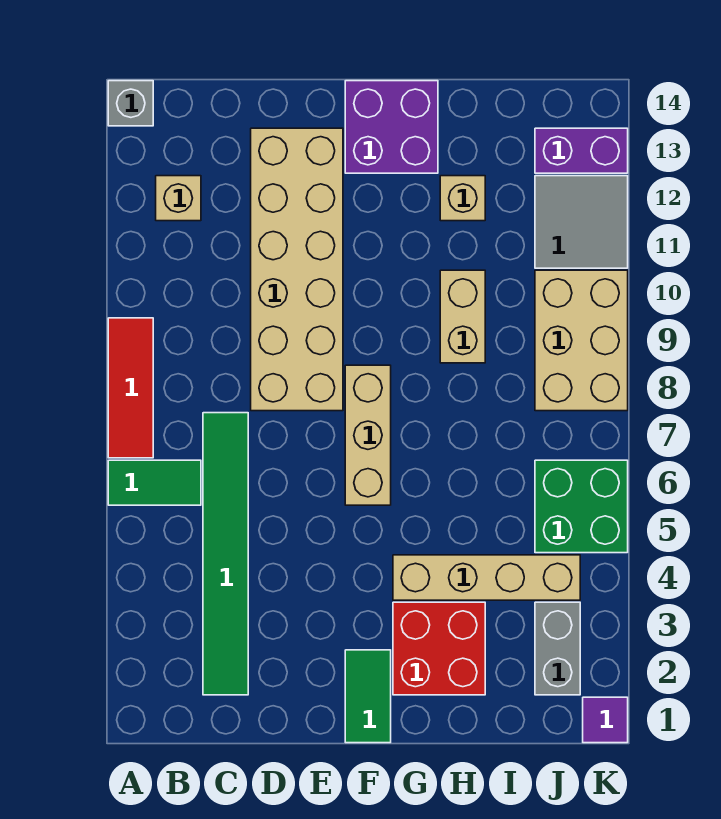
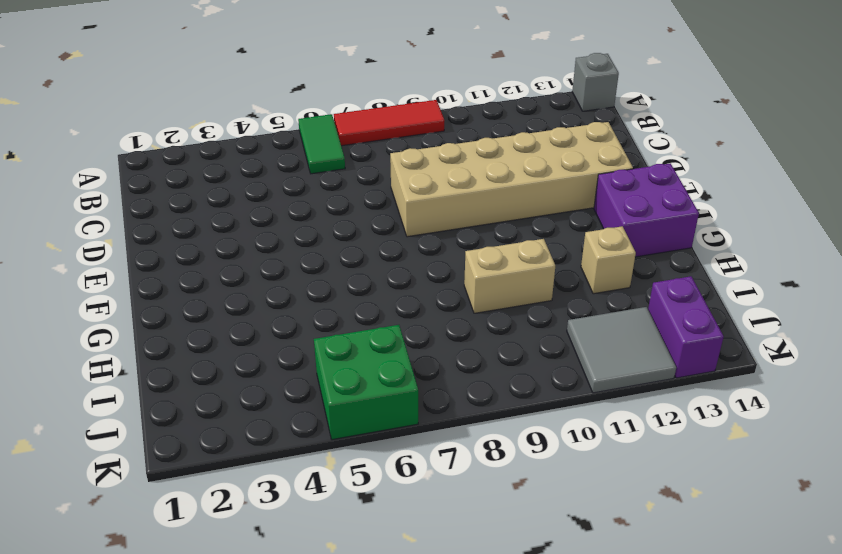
none -> tan brick B12 level 1
none -> green tile C2:C7 level 1
none -> green tile F1:F2 level 1

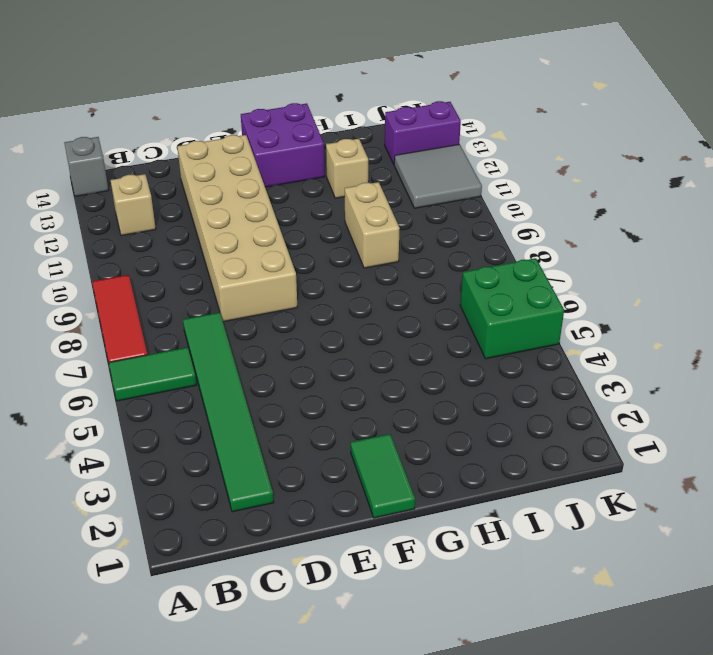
none -> tan brick F6:F8 level 1
none -> red brick G2:H3 level 1
none -> tan brick G4:J4 level 1

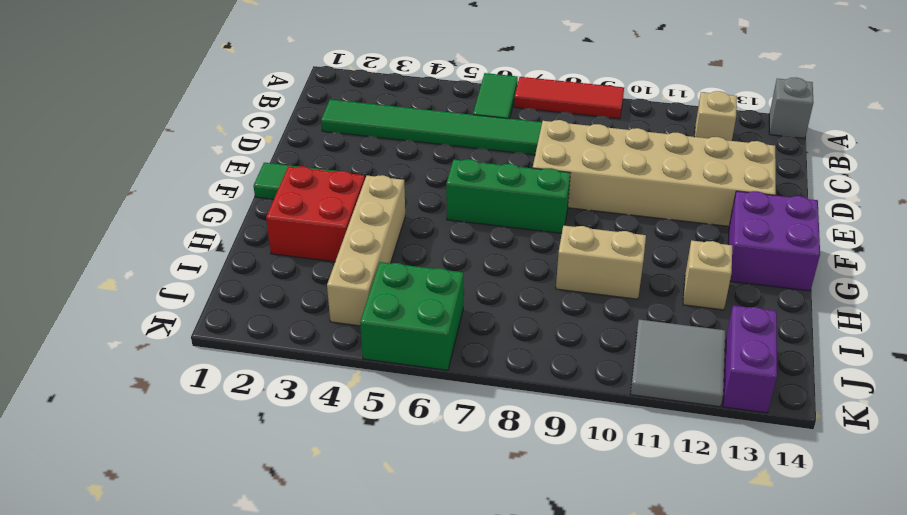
green brick F6:F8 level 1 -> tan brick F6:F8 level 1
none -> grey brick J2:J3 level 1
none -> tan brick J8:K10 level 1
none -> purple tile K1 level 1

